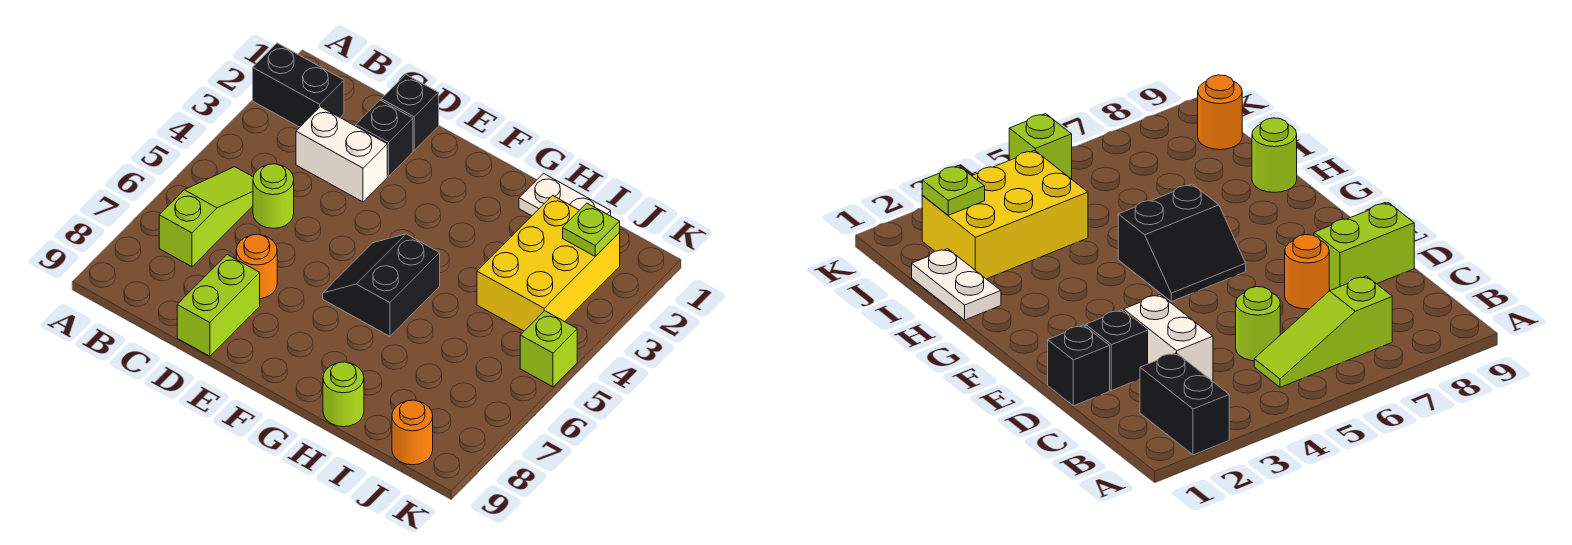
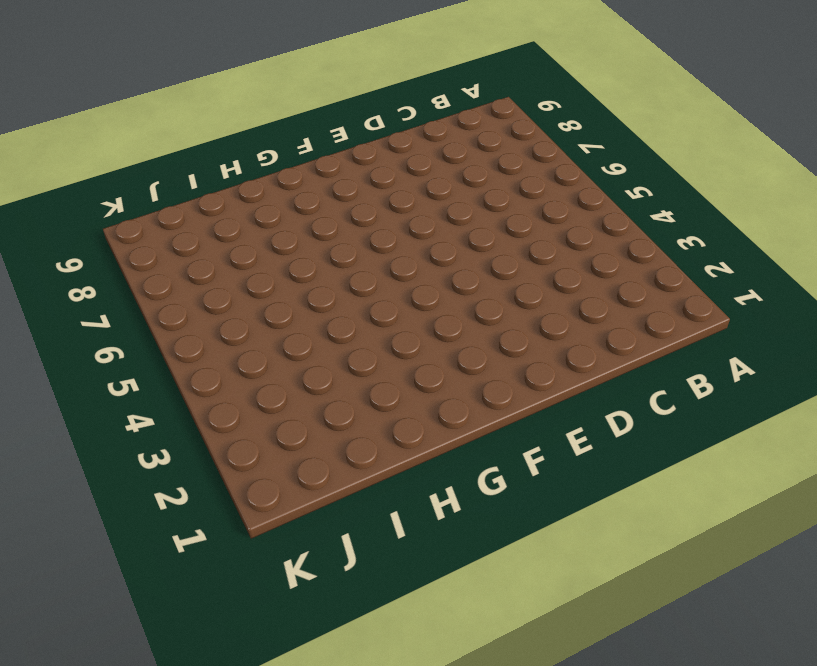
none -> black brick A2:B2 level 1
none -> lime slope B5:B7 level 1 top 7
none -> white brick C3:D3 level 1

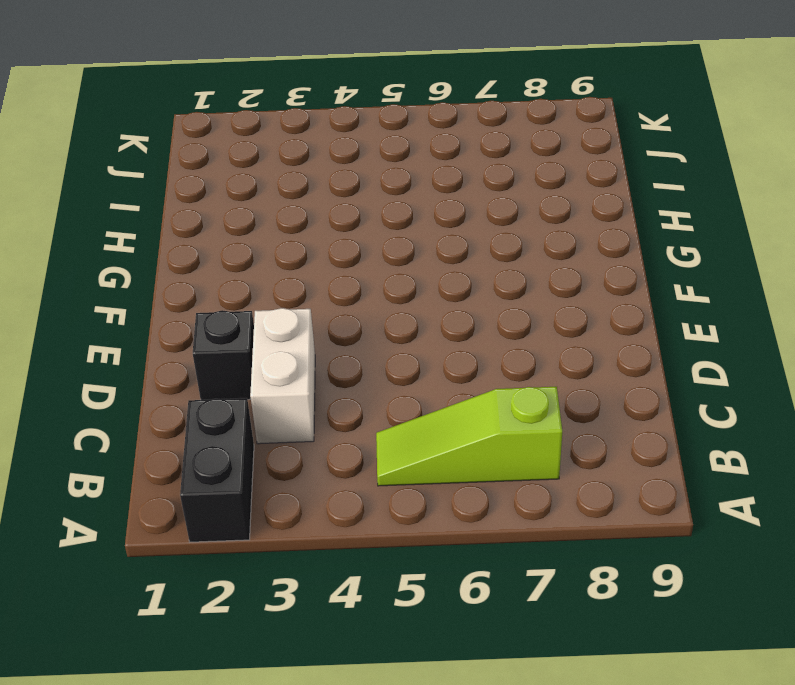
none -> lime round brick C5 level 1
none -> black brick D1 level 1
none -> orange round brick D7 level 1

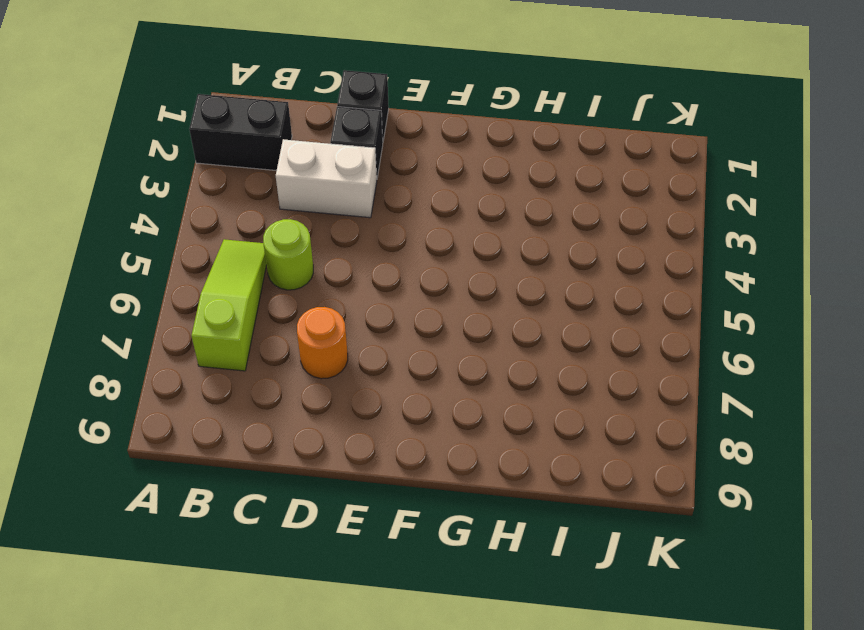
none -> lime brick D8:D9 level 1
none -> black slope F5:G6 level 1 top G
none -> white plate H1:I1 level 1

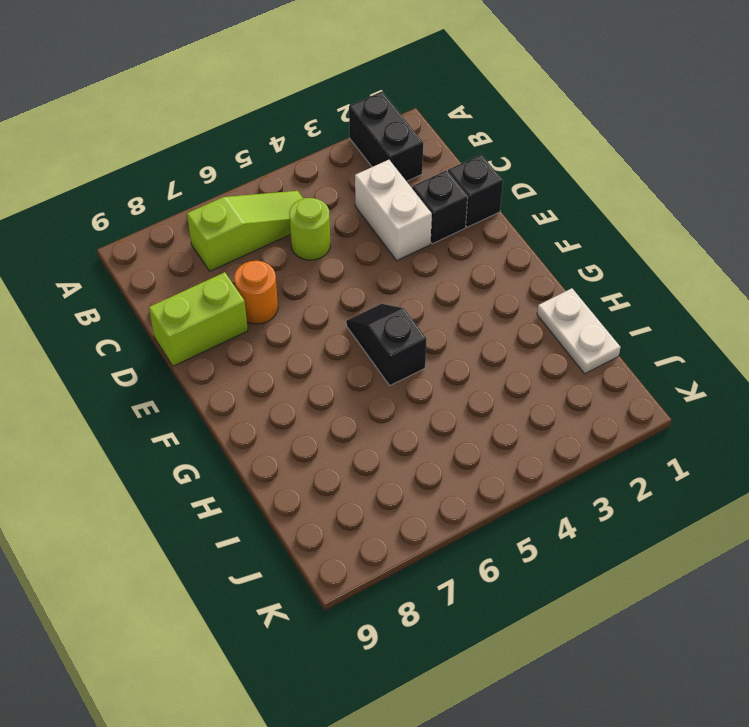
black slope F5:G5 level 1 top G -> black slope F5:G6 level 1 top G
none -> lime round brick H9 level 1
none -> yellow brick I2:J4 level 1
none -> orange round brick J9 level 1

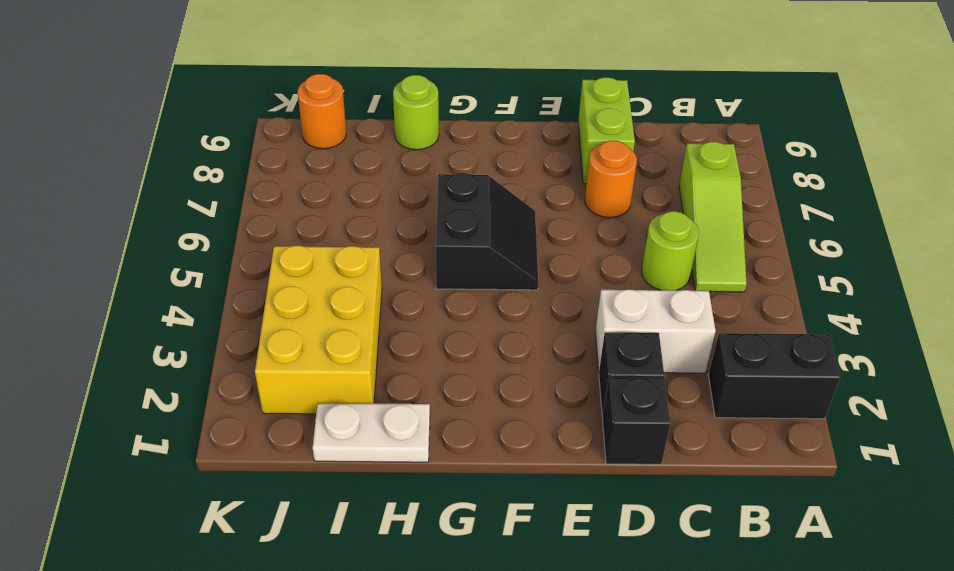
none -> lime brick K5 level 1
none -> lime plate J2 level 2

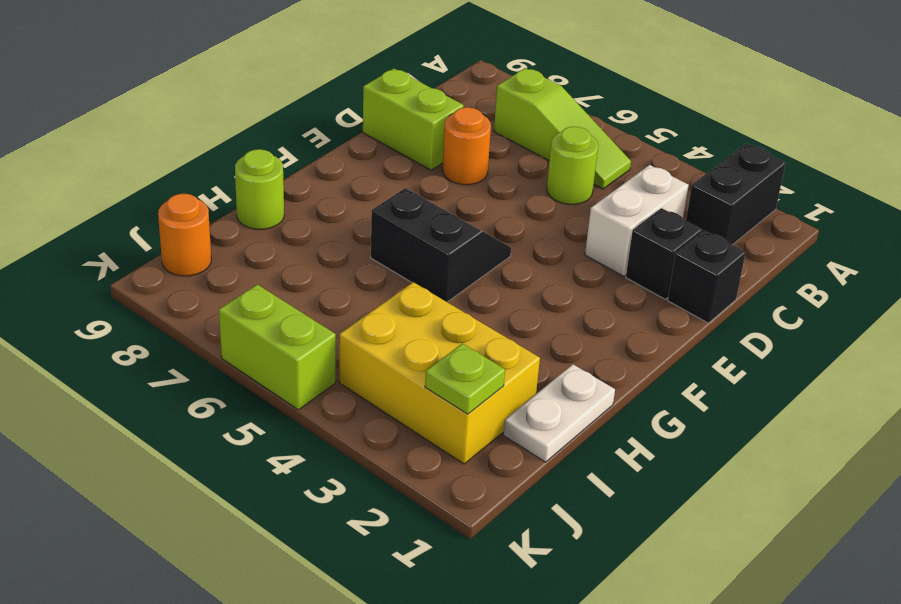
lime brick K5:K6 level 1 -> lime brick K5 level 1

